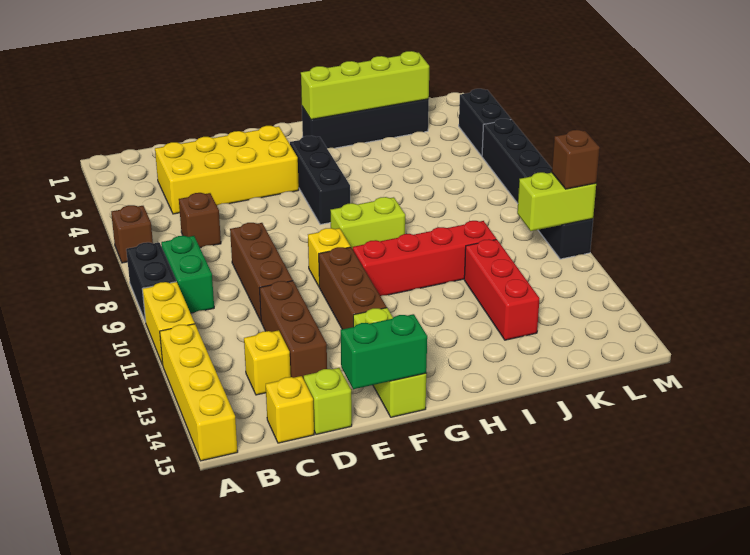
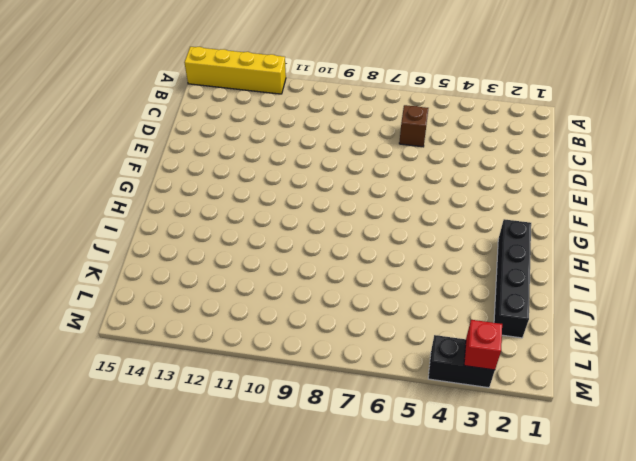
red brick M3 level 2 -> none
none -> brown brick A6 level 1
none -> black brick A8:A9 level 1
none -> yellow brick A10:A11 level 1

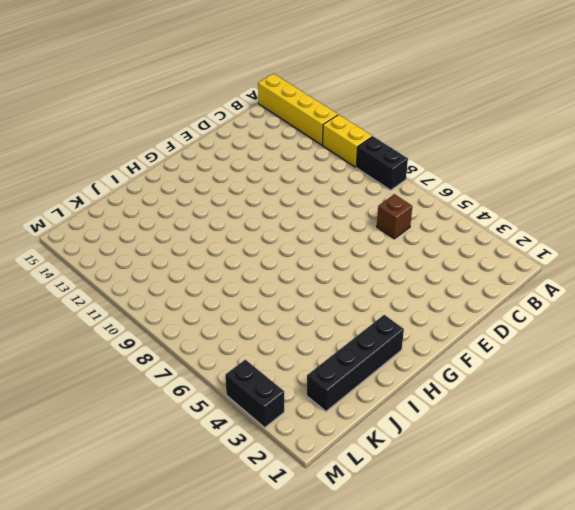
none -> brown brick A6 level 1
none -> green brick B8:B9 level 1
none -> yellow brick C3:F4 level 1

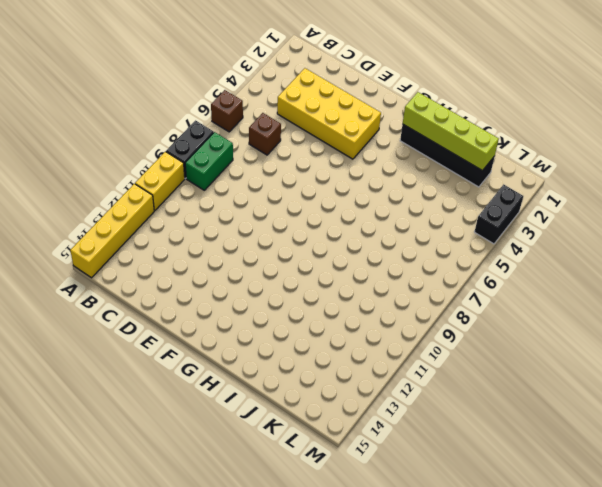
none -> yellow brick C13 level 1
none -> yellow brick C15 level 1
none -> brown brick D8:D10 level 1

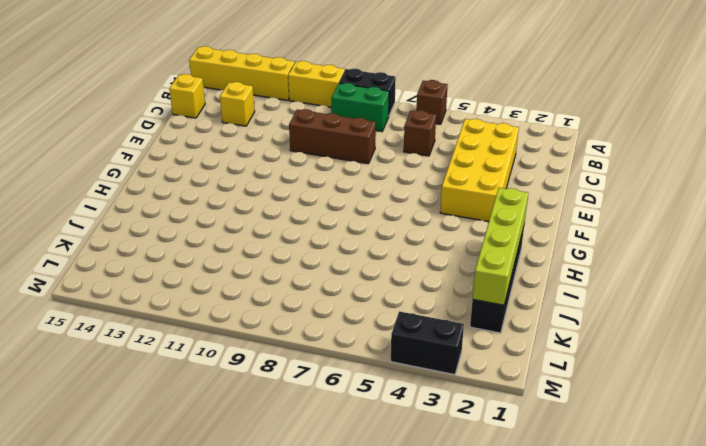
none -> brown brick D11:D13 level 1
none -> lime brick D15 level 1
none -> yellow brick F9 level 1

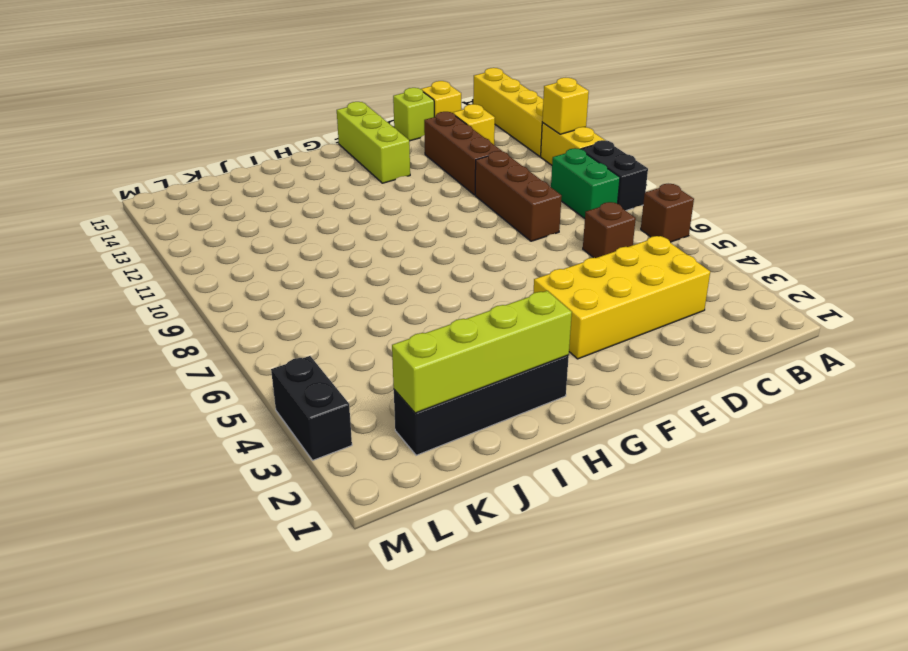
yellow brick A11 level 2 -> yellow brick F9 level 1
none -> brown brick F10:F12 level 1
none -> black brick G4:G6 level 1
none -> lime brick G8:H8 level 1

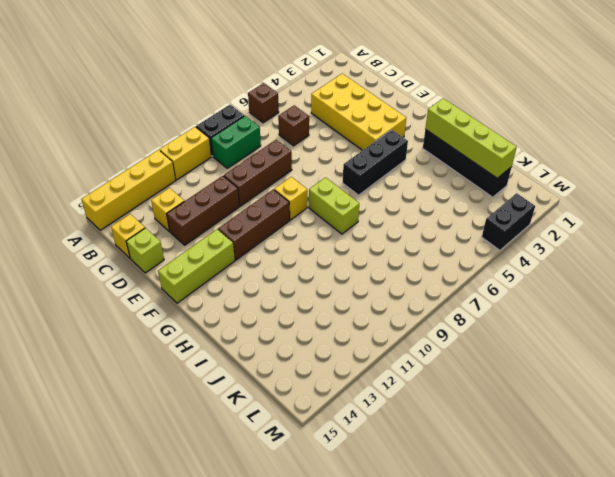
none -> red brick G10:J10 level 1
none -> red brick J11:J13 level 1
none -> black brick M5:M10 level 1

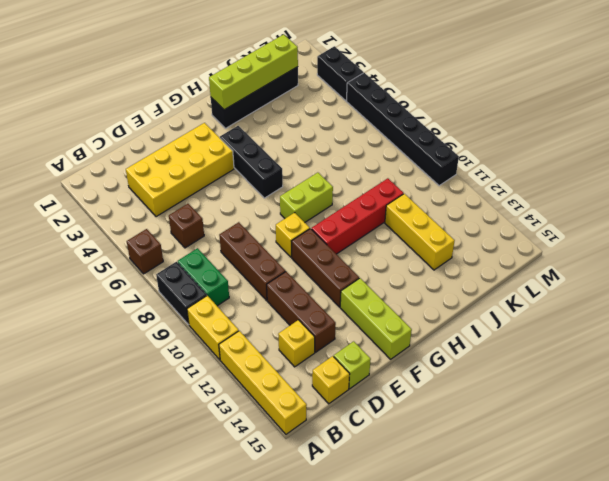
yellow brick J11:J13 level 1 -> red brick J11:J13 level 1
none -> green brick E15:F15 level 2
none -> lime brick L10:M10 level 2
none -> brown brick M10 level 3

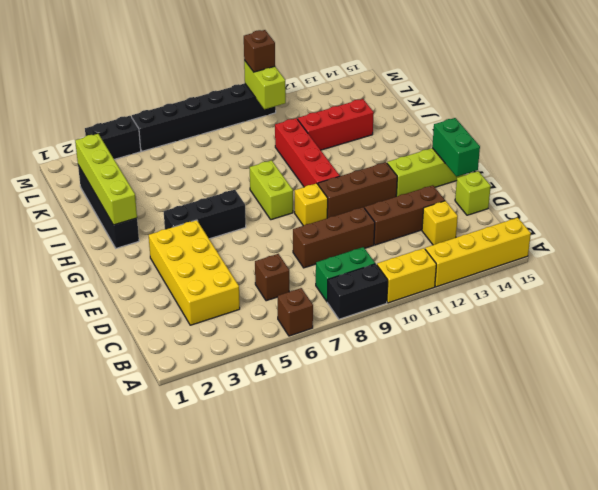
none -> yellow brick C15 level 1

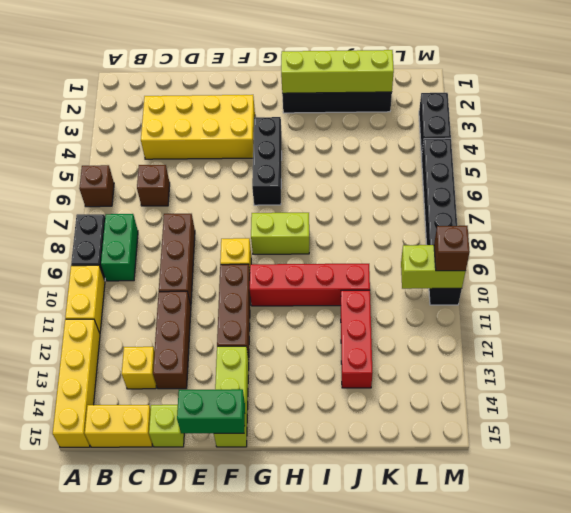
yellow brick B15:C15 level 1 -> yellow brick C15 level 1

